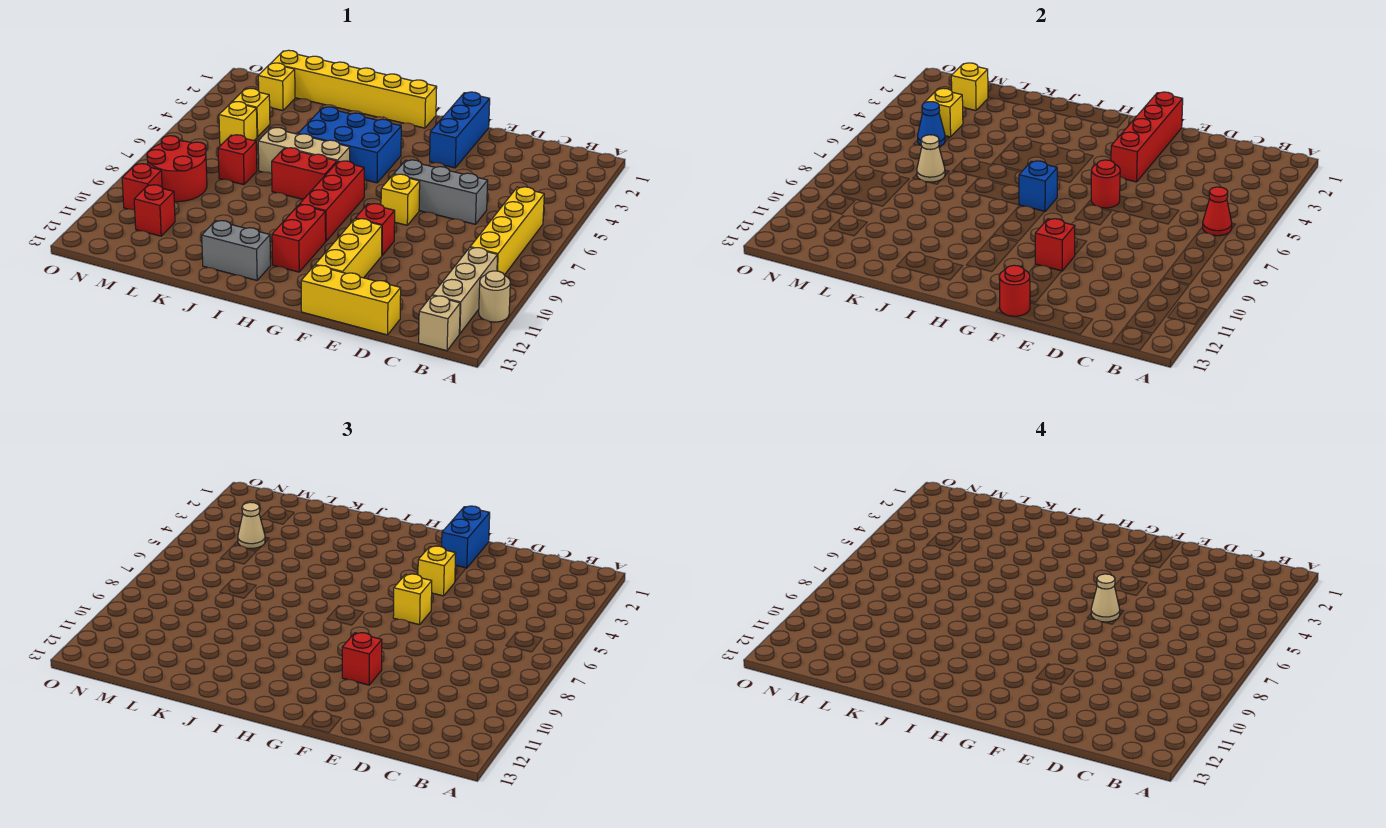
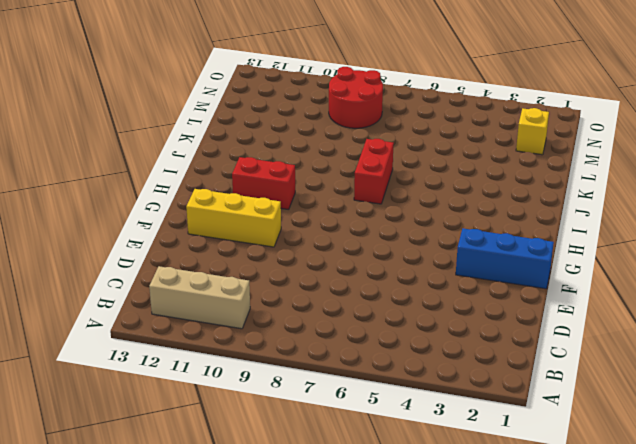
none -> tan round brick A11 level 1
none -> yellow brick B6:B9 level 1
none -> tan brick B13 level 1
none -> grey brick D6:F6 level 1

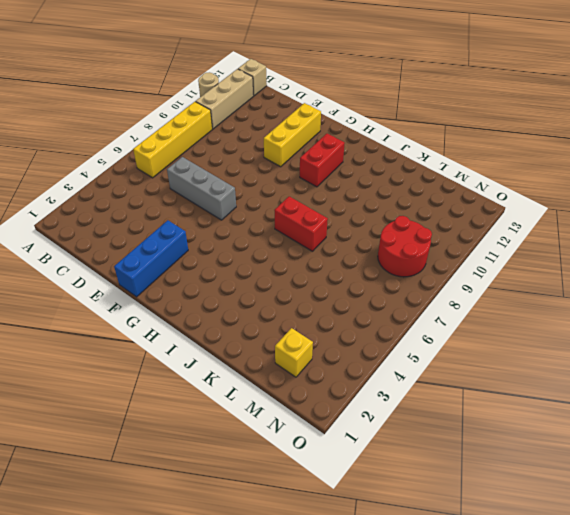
none -> yellow brick D13:F13 level 1
none -> yellow brick F7 level 1
none -> red brick F9 level 1
none -> yellow brick H1:M1 level 1

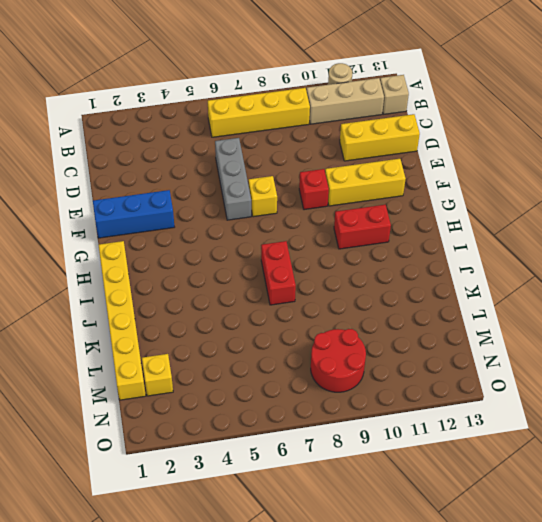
yellow brick D11:D13 level 1 -> yellow brick D13:F13 level 1
none -> blue brick H4:J5 level 1
none -> red brick H7:H9 level 1
none -> tan brick I6:K6 level 1
none -> grey brick I12:J12 level 1

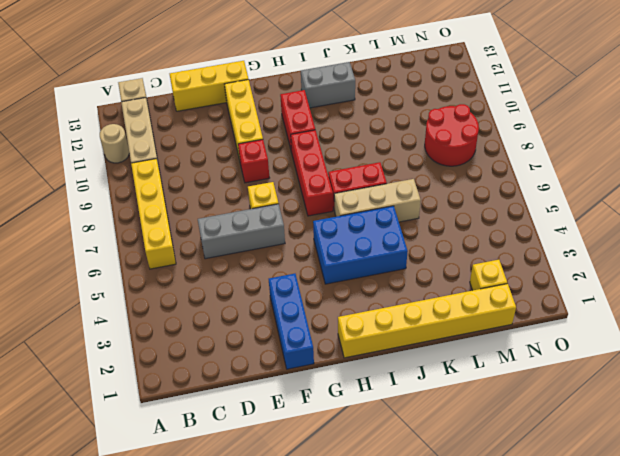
none -> red brick L7 level 1
none -> yellow brick M4 level 1
none -> yellow brick M5 level 1
none -> red brick M11 level 1

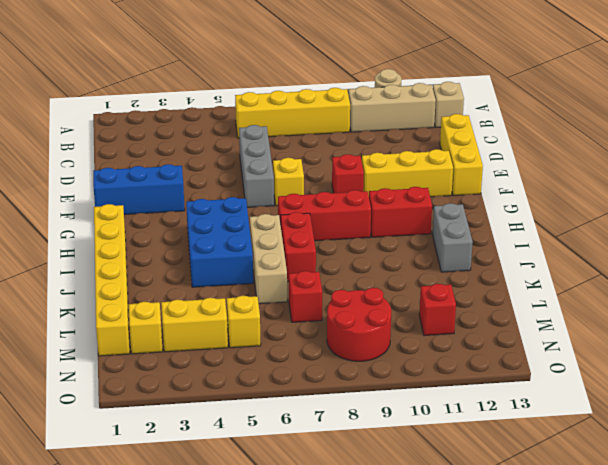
yellow brick M3:M4 level 1 -> yellow brick M4 level 1
none -> red brick N10 level 1
none -> red cone B6 level 2
none -> red brick F1:F4 level 2
none -> red round brick F6 level 2

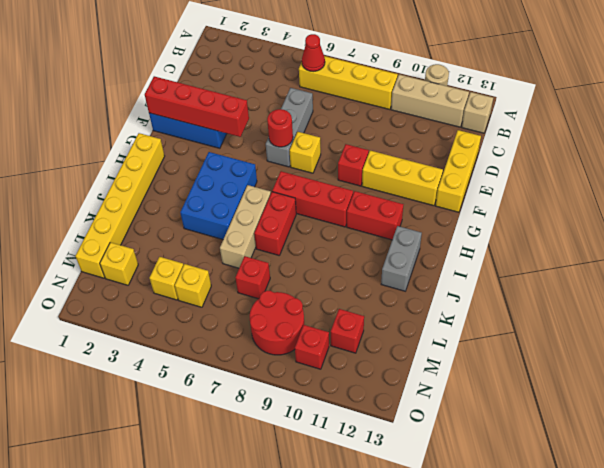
none -> red brick F10 level 2
none -> red round brick F13 level 2
none -> blue brick H7 level 2
none -> tan cone L7 level 2

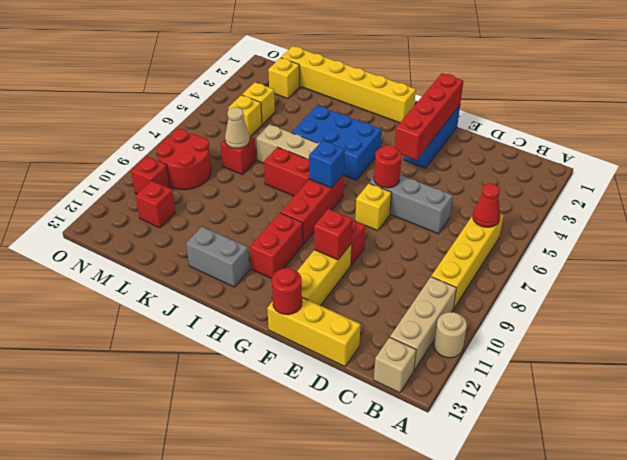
none -> yellow brick M2 level 2
none -> yellow brick M4 level 2
none -> blue cone M5 level 2
none -> blue brick F1:F2 level 3

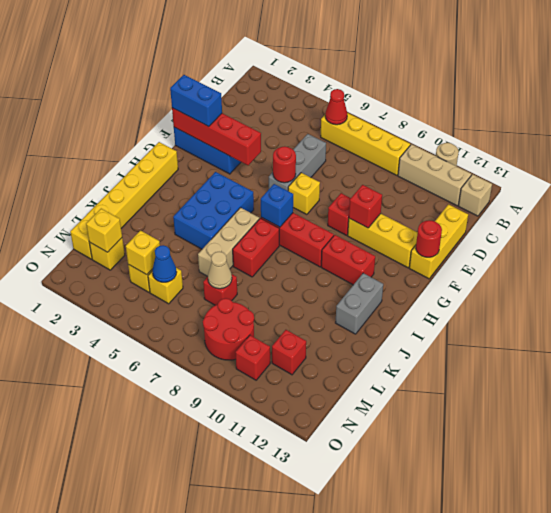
none -> yellow brick F4 level 3
none -> yellow brick F6 level 3
none -> red brick F10 level 3
none -> tan cone M4 level 3

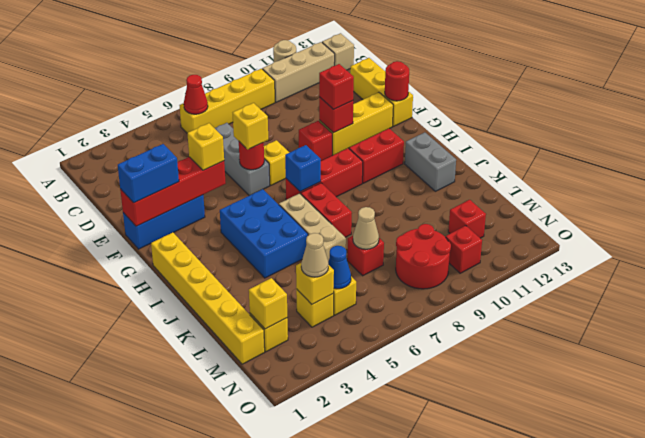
none -> tan cone F6 level 4

